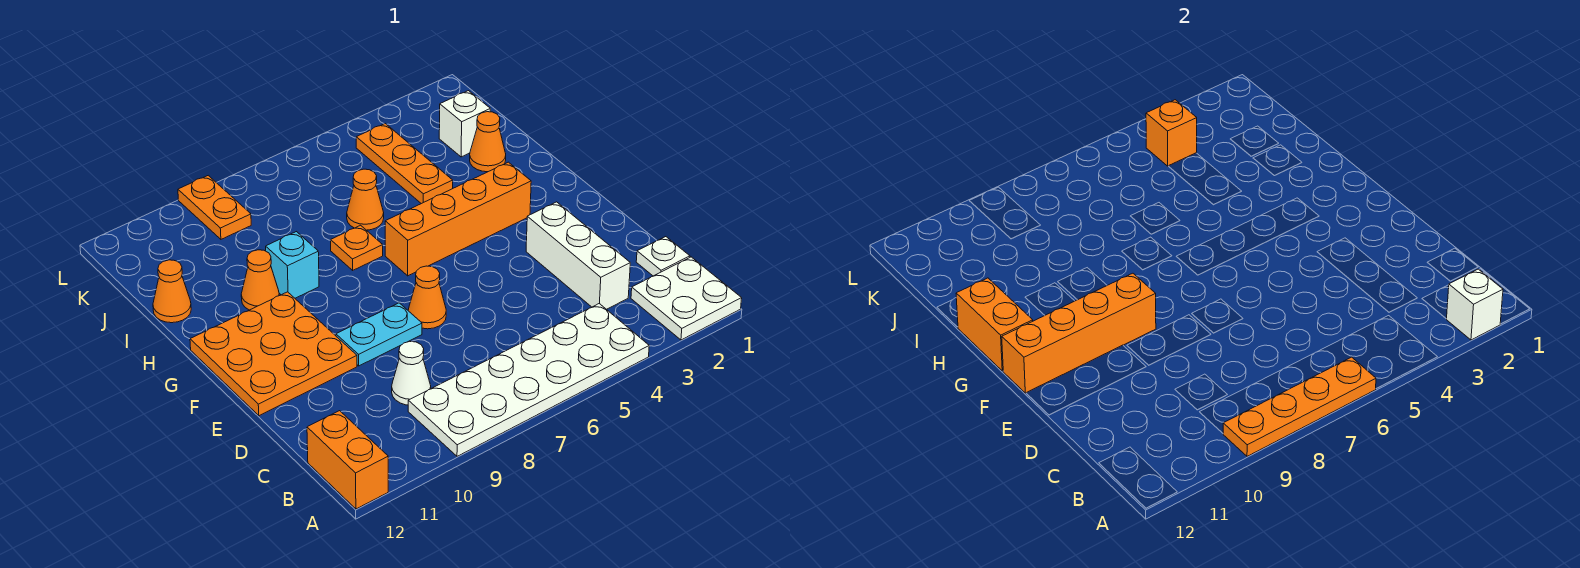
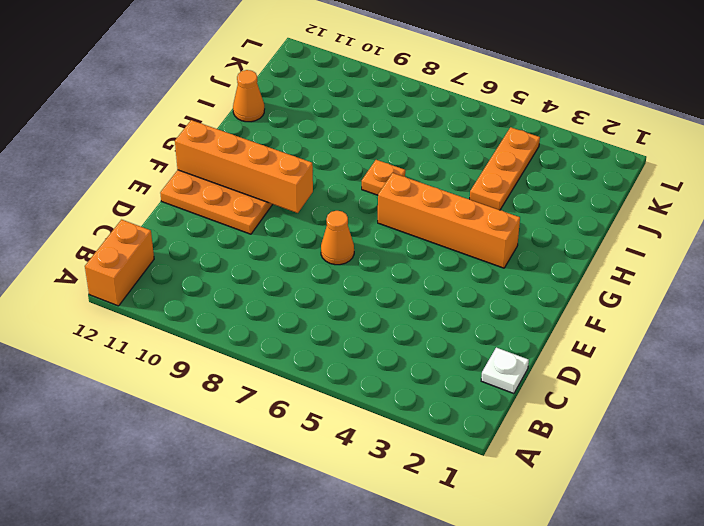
none -> white plate A1:B2 level 1
none -> white plate A4:B9 level 1
none -> white brick C3:E3 level 1

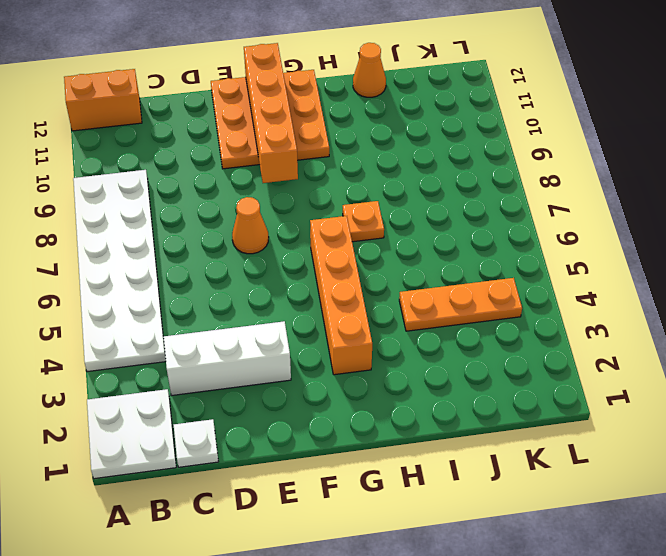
none -> white cone C9 level 1
none -> cyan plate E8:E9 level 1
none -> cyan brick H9 level 1

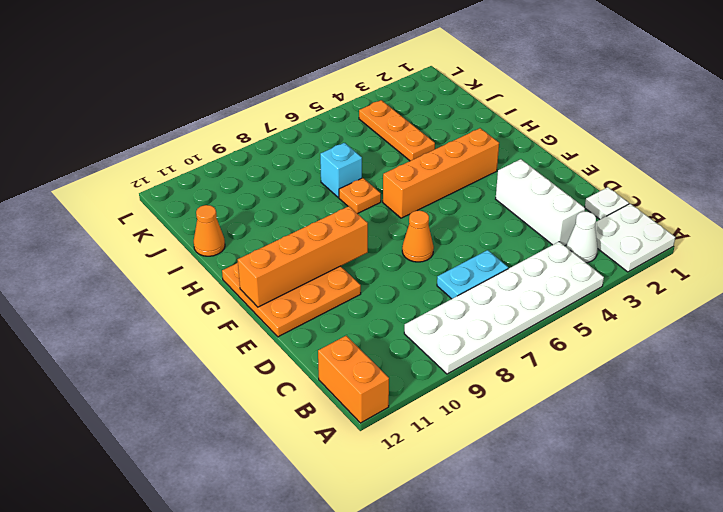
white cone B3 level 1 -> white cone C9 level 1
cyan plate C6:C7 level 1 -> cyan plate E8:E9 level 1
cyan brick I7 level 1 -> cyan brick H9 level 1
none -> orange cone H10 level 1
none -> orange cone I2 level 1
none -> orange cone I6 level 1

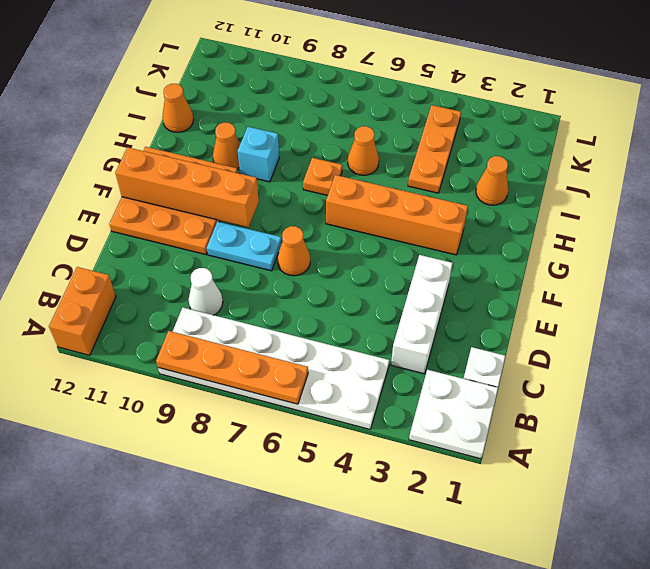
none -> white brick J2 level 1
none -> orange plate K9:L9 level 1
none -> white brick A2 level 2

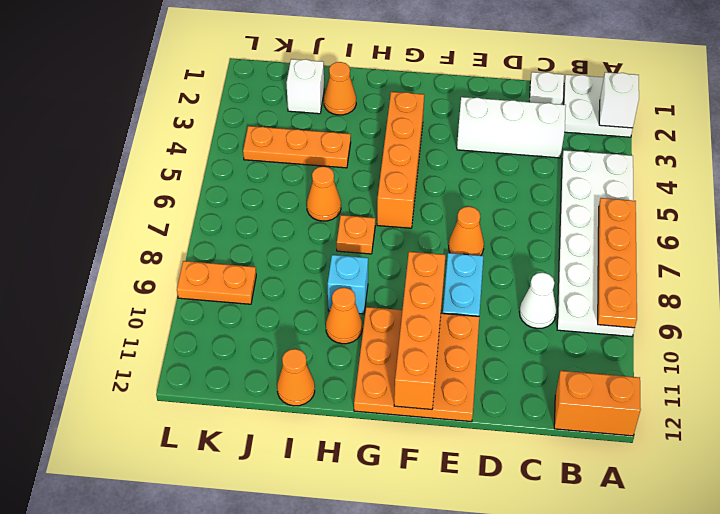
none -> orange brick G12:H12 level 2
none -> orange brick K4 level 2

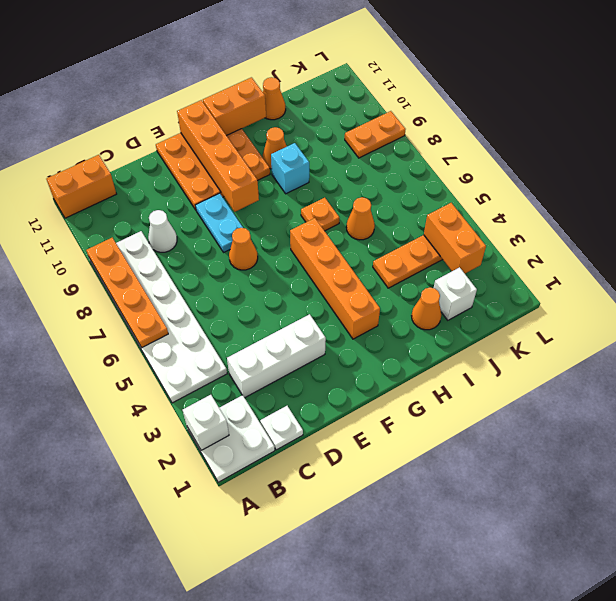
orange brick K3:K4 level 2 -> orange brick K4 level 2

